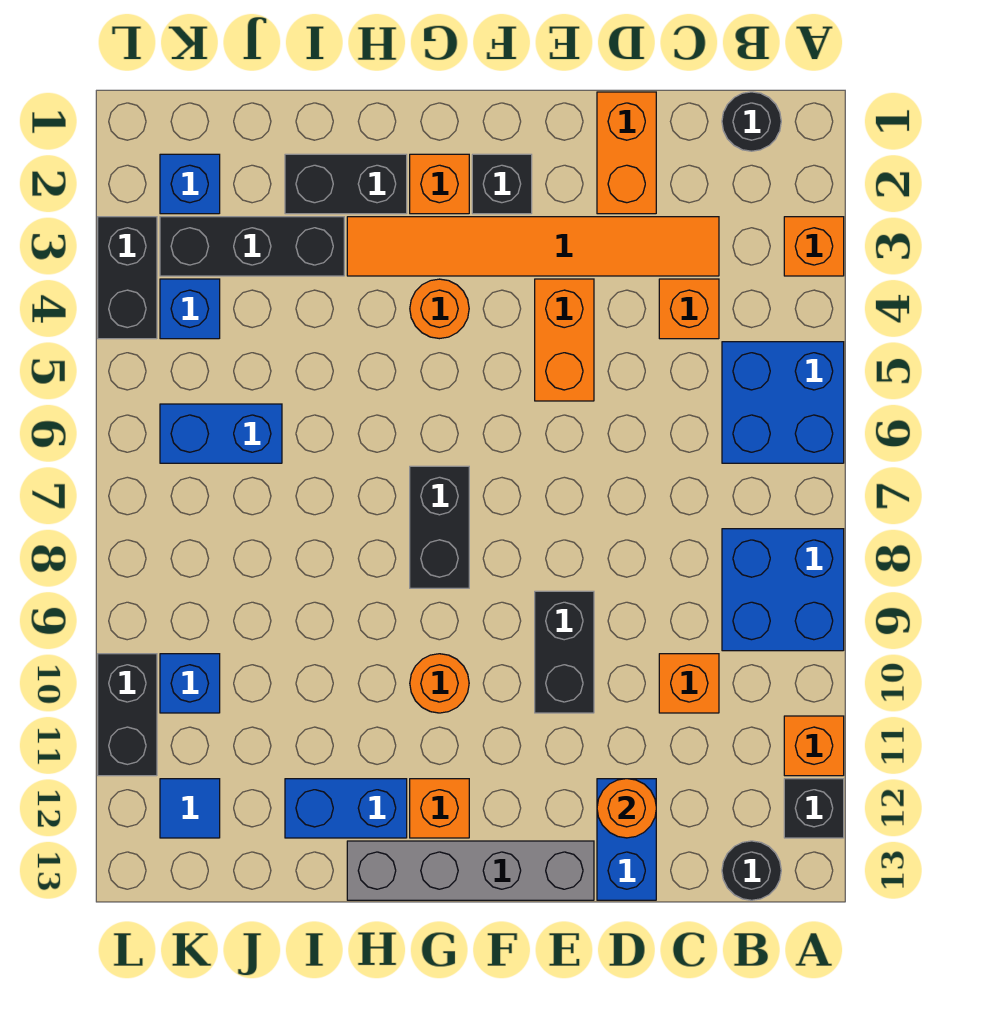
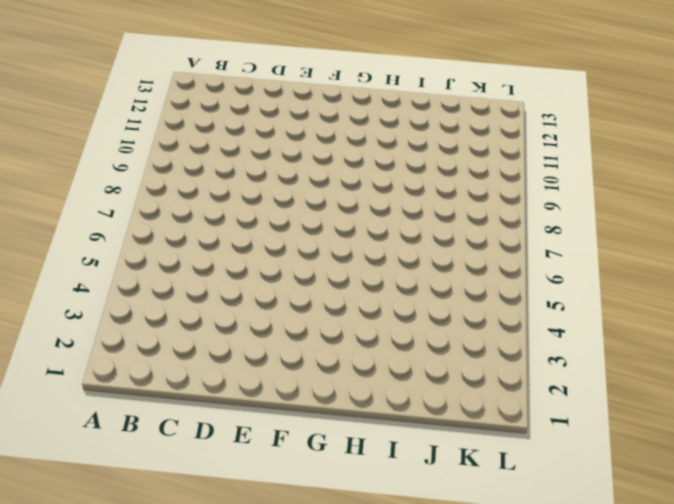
none -> orange brick A3 level 1
none -> blue brick A5:B6 level 1
none -> blue brick A8:B9 level 1
none -> orange brick A11 level 1

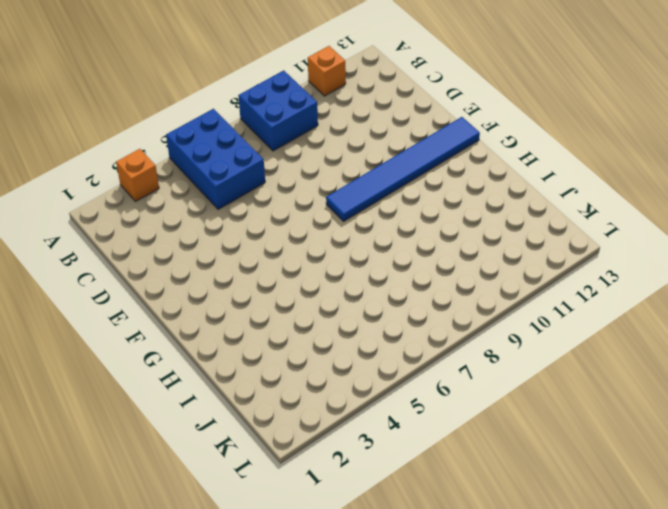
blue brick A5:C6 level 1 -> blue brick A5:B6 level 1
blue tile F8:F13 level 1 -> grey brick E13:H13 level 1
none -> black brick A12 level 1
none -> black round brick B1 level 1
none -> black round brick B13 level 1
none -> orange tile C3:H3 level 1

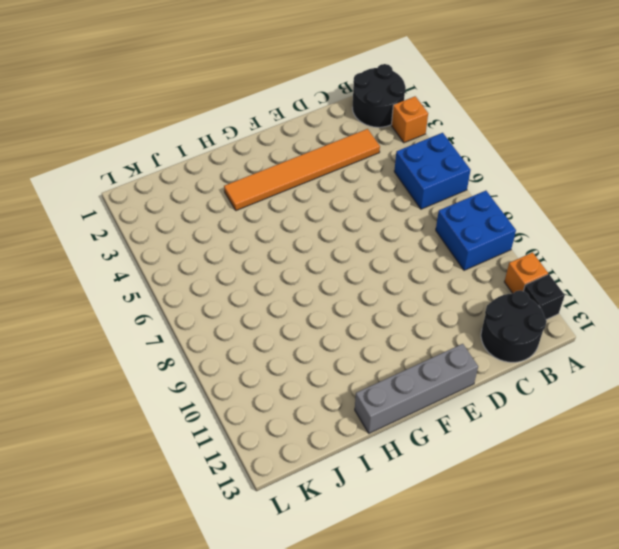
black round brick A1:B2 level 1 -> black round brick B1 level 1
black round brick B12:C13 level 1 -> black round brick B13 level 1
none -> orange brick C4 level 1
none -> orange brick C10 level 1
none -> orange brick D1:D2 level 1
none -> blue brick D12:D13 level 1

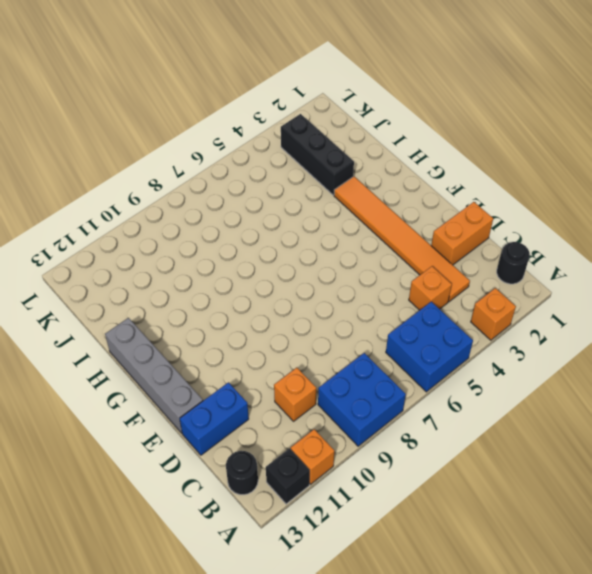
none -> orange brick E4:E5 level 1
none -> black brick E9:E10 level 1
none -> black brick F2 level 1
none -> orange brick G2 level 1

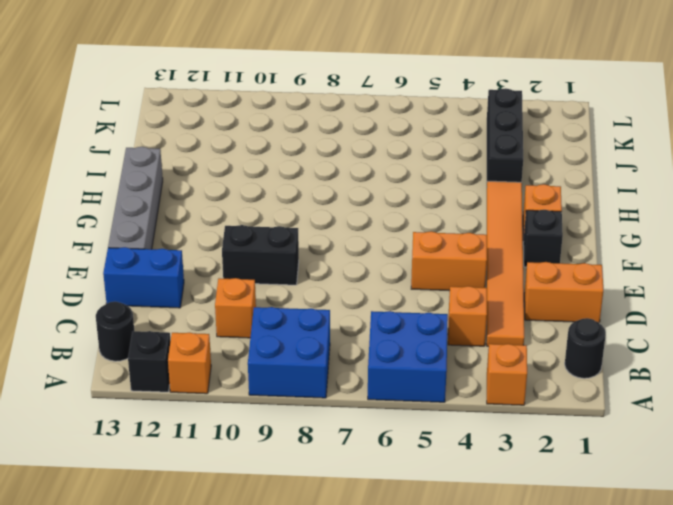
none -> orange round brick G4 level 1
none -> black brick G7:G8 level 1
none -> orange round brick G10 level 1
none -> orange brick G12 level 1

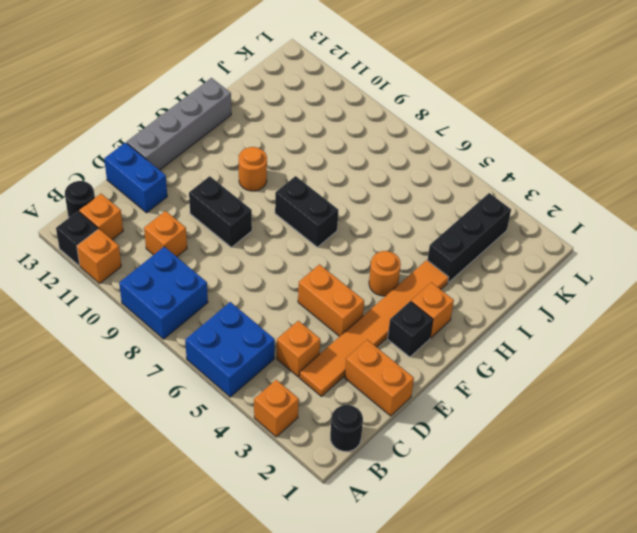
orange brick B12 level 1 -> orange brick G12 level 1
none -> black brick H2:I2 level 1
none -> blue brick H12:I12 level 1
none -> blue brick J6:K6 level 1
none -> blue brick K2 level 1

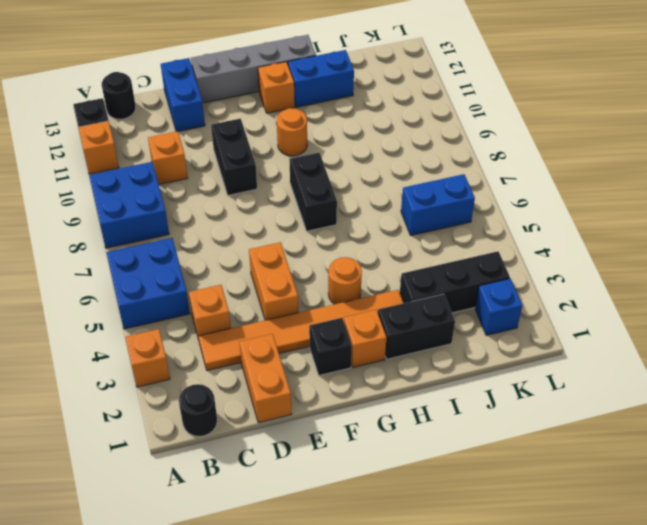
none -> blue brick K4 level 1
none -> blue brick K10 level 1
none -> blue tile K12 level 1
none -> black brick L3:L4 level 1

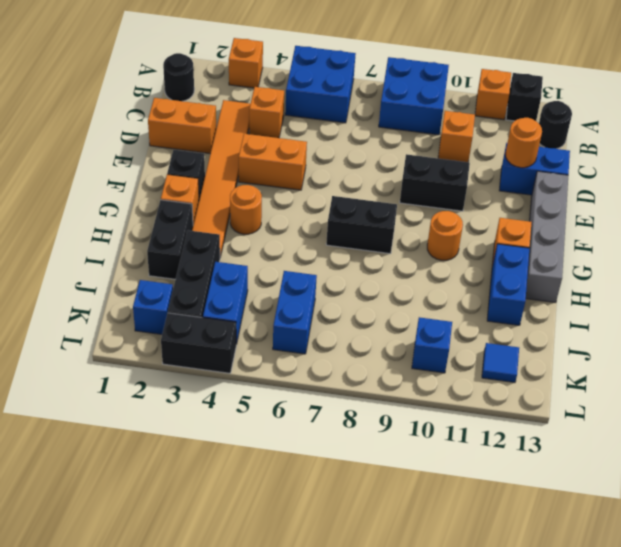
blue brick J4:K4 level 1 -> blue brick K4 level 1
none -> black brick L10:L11 level 1

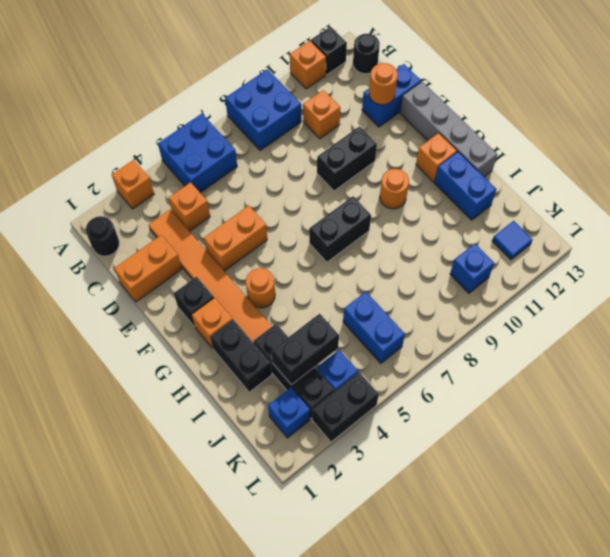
black brick J3:J4 level 2 -> black brick L10:L11 level 1

